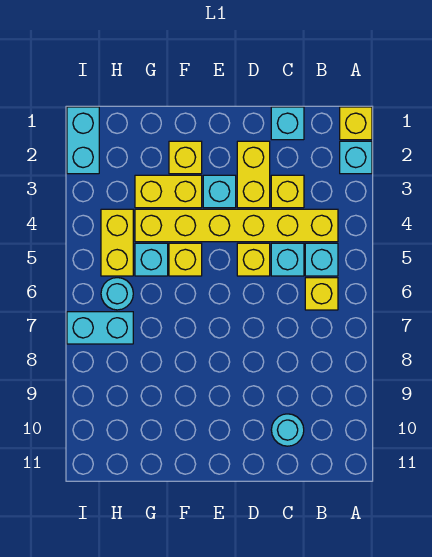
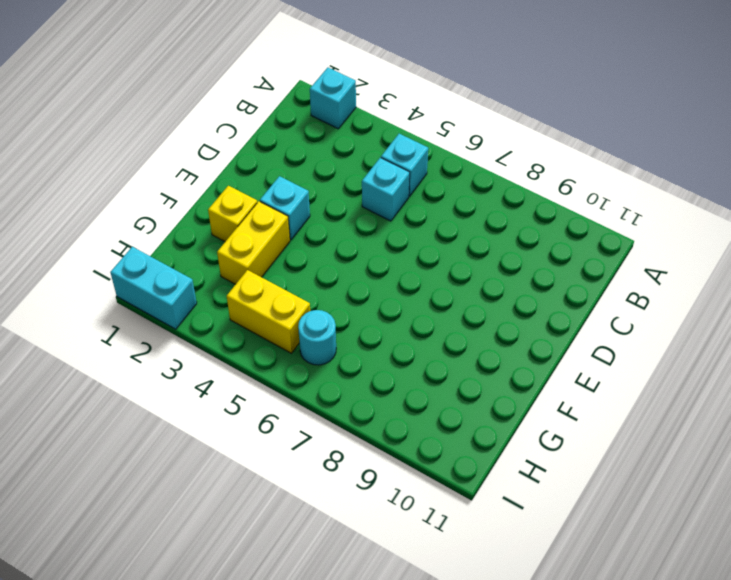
none -> yellow brick A1 level 1
none -> yellow brick B4:G4 level 1
none -> yellow brick B6 level 1

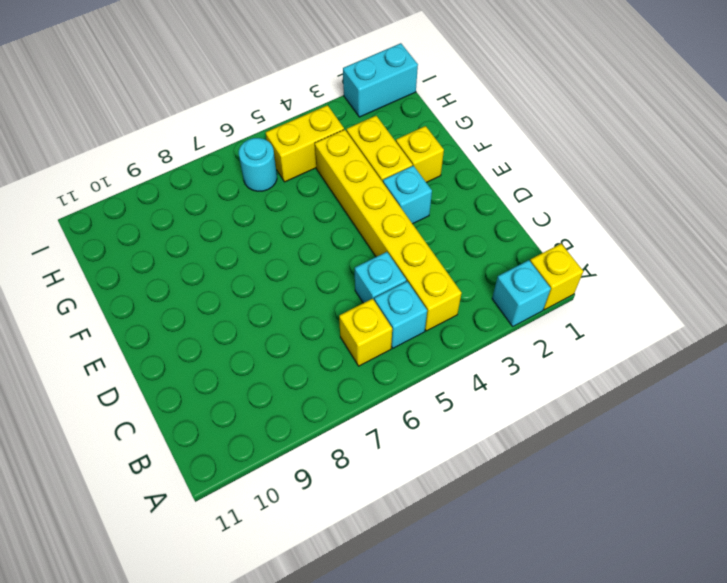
none -> cyan brick C1 level 1
none -> yellow brick C3 level 1
none -> cyan round brick C10 level 1

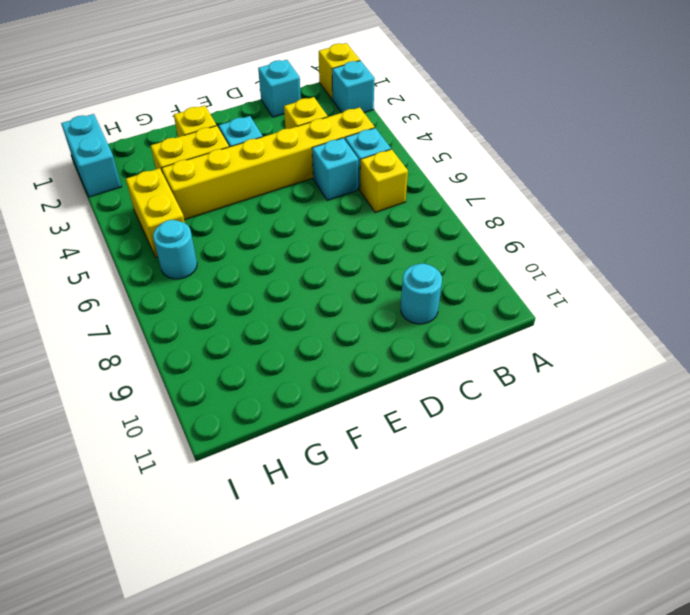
none -> yellow brick D2:D3 level 1
none -> yellow brick D5 level 1
none -> yellow brick F5 level 1

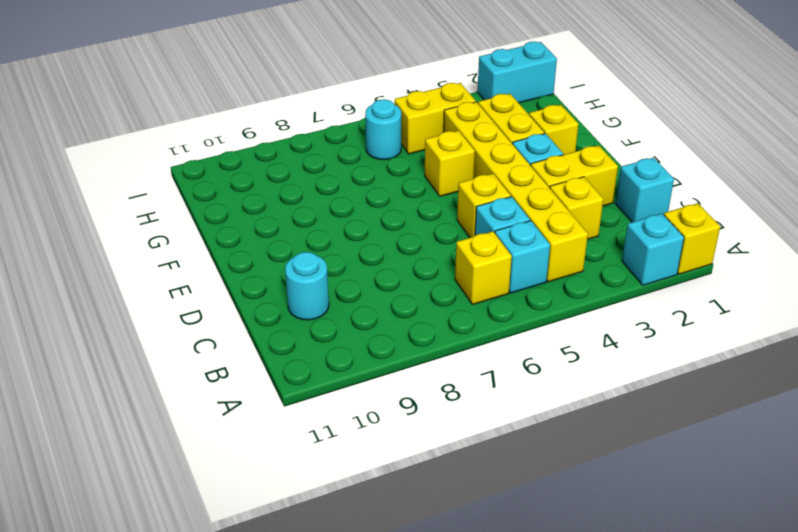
none -> cyan brick G5 level 1
none -> cyan brick H7:I7 level 1

